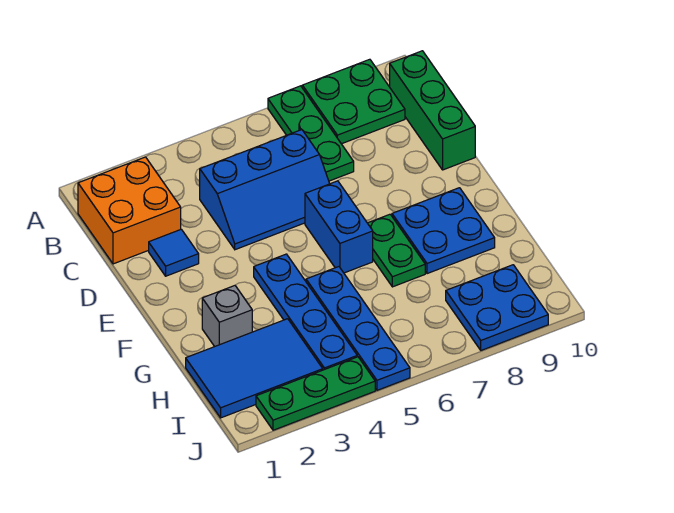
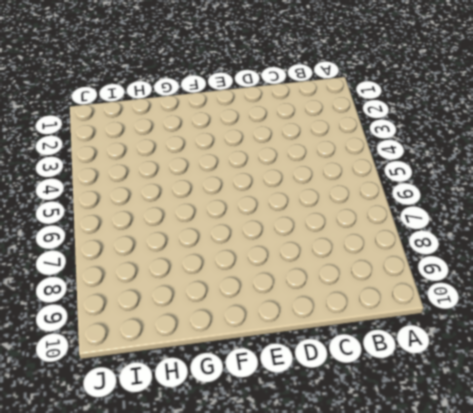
none -> green plate A7:C7 level 1
none -> green plate A8:B9 level 1
none -> orange brick B1:C2 level 1

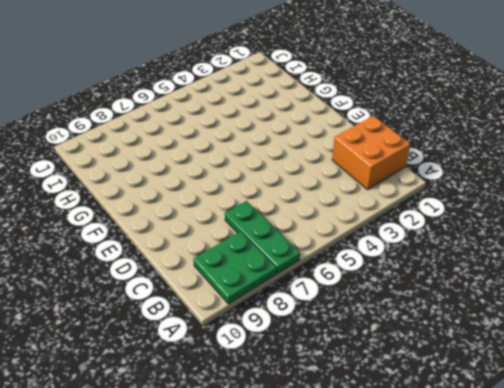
none -> green brick B10:D10 level 1
none -> blue slope C4:D6 level 1 top C
none -> blue tile D2 level 1

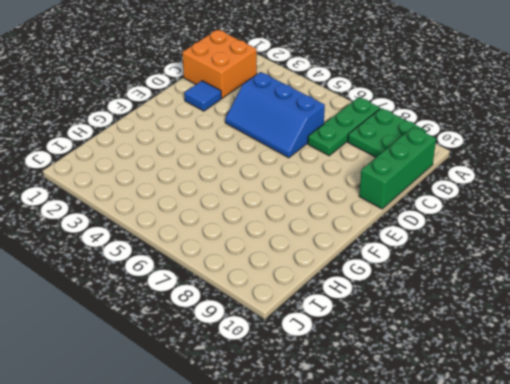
none -> blue brick E6:F6 level 1
none -> blue plate F4:I4 level 1
none -> green plate F7:G7 level 1

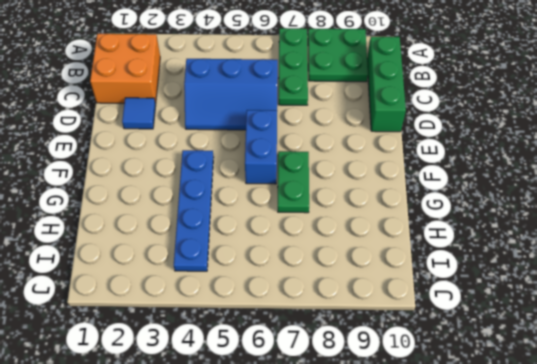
none -> blue plate F8:G9 level 1
none -> grey brick G2 level 1
none -> blue plate G5:J5 level 1

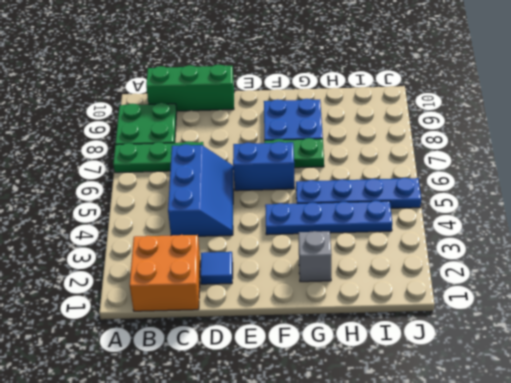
none -> blue tile H1:I3 level 1
none -> blue plate I8:J9 level 1
none -> green plate J2:J4 level 1

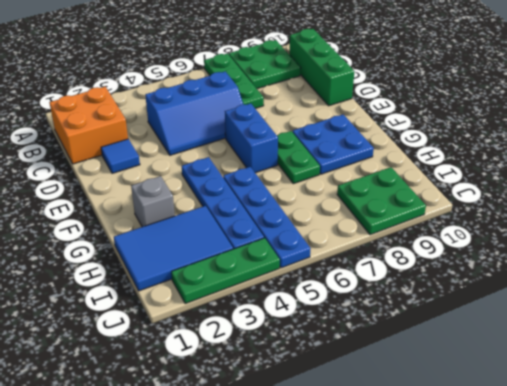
green plate I8:J9 level 1 -> blue plate I8:J9 level 1

